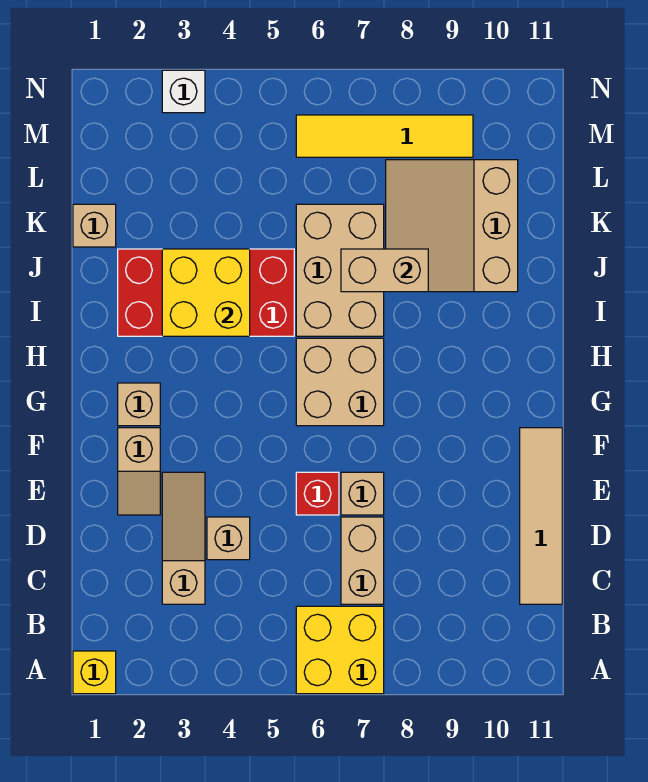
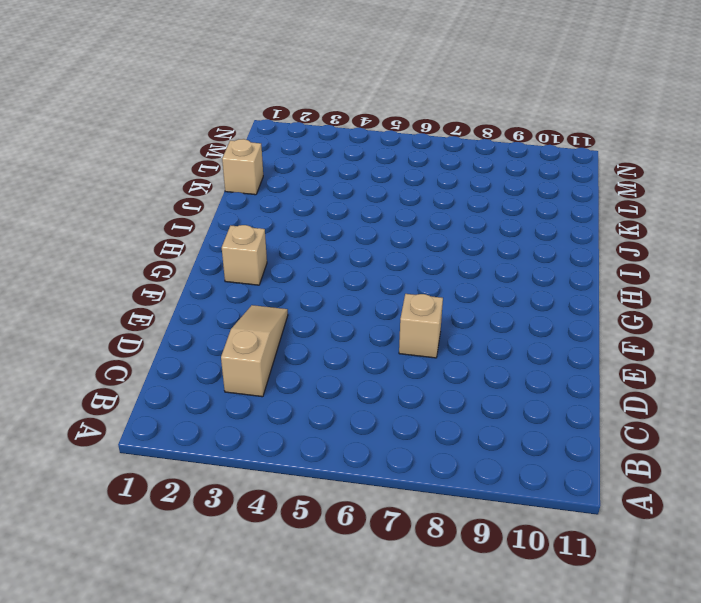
none -> yellow brick A1 level 1
none -> yellow brick A6:B7 level 1
none -> tan brick C7:D7 level 1

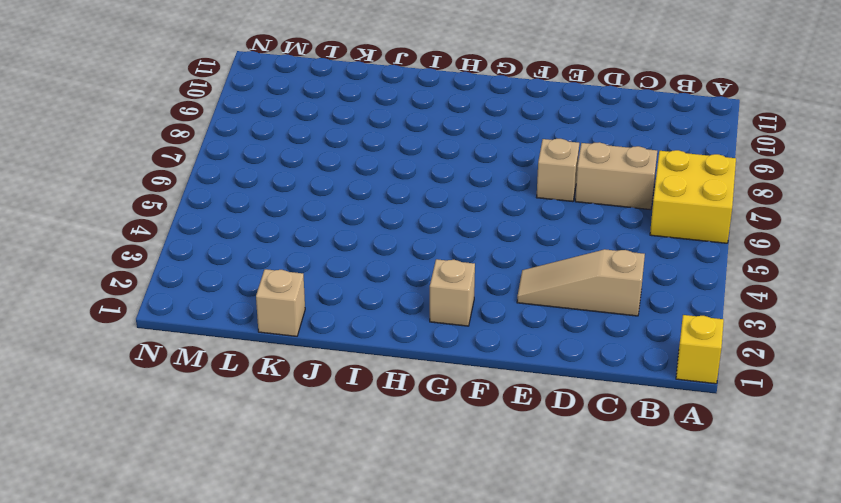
none -> tan tile C11:F11 level 1
none -> tan brick D4 level 1
none -> tan slope E2:F2 level 1 top F

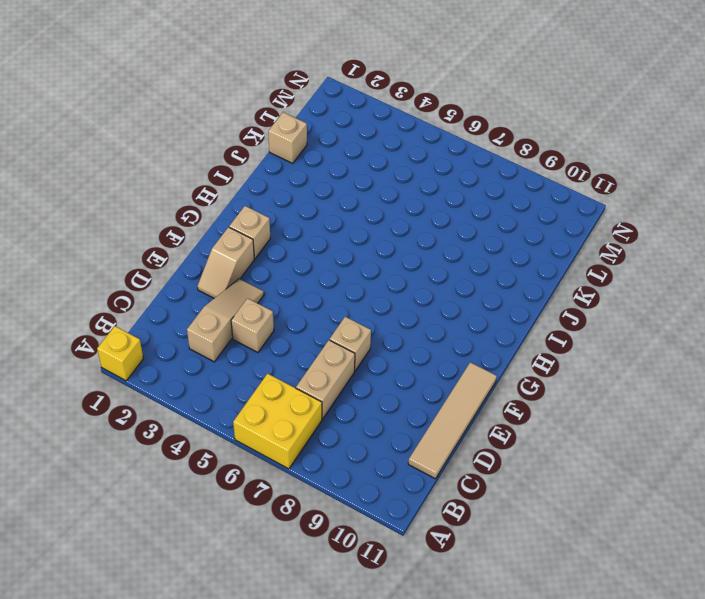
none -> red brick E6 level 1
none -> tan brick G6:H7 level 1
none -> red brick I2:J5 level 1

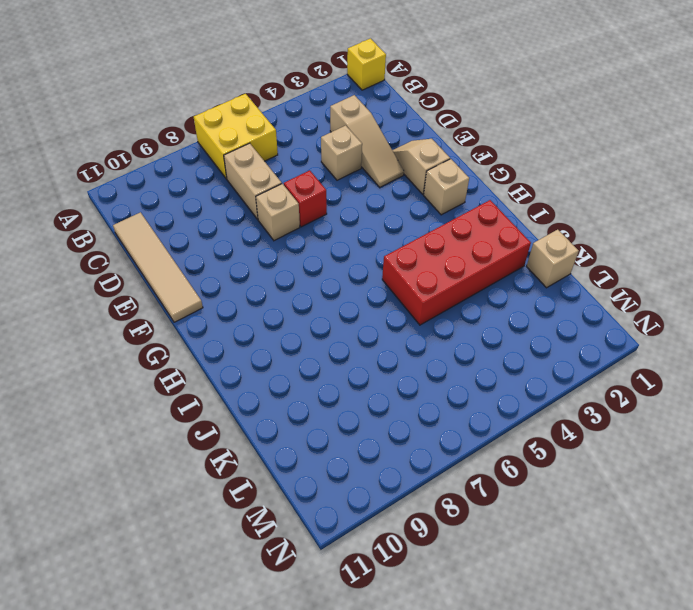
none -> tan brick G6:H7 level 1
none -> tan brick I6:K7 level 1
none -> tan slope J8:L10 level 1 top 10

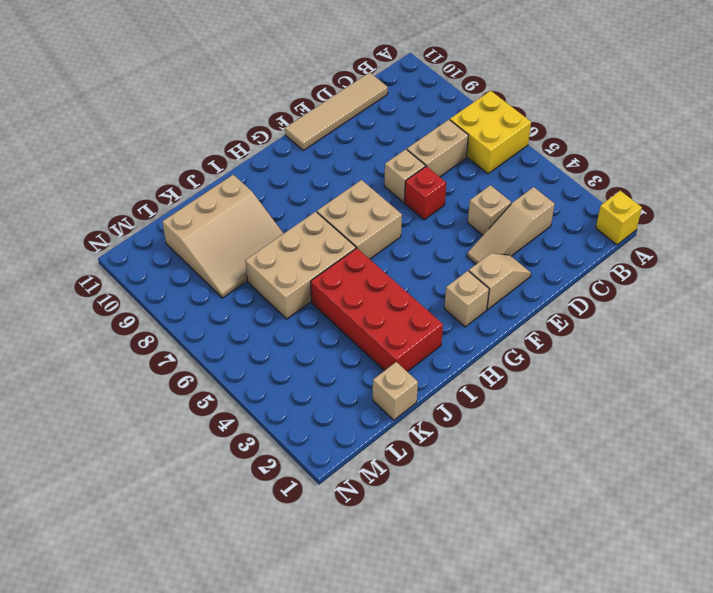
none -> yellow tile M6:M9 level 1
none -> white brick N3 level 1
none -> yellow brick I3:J4 level 2

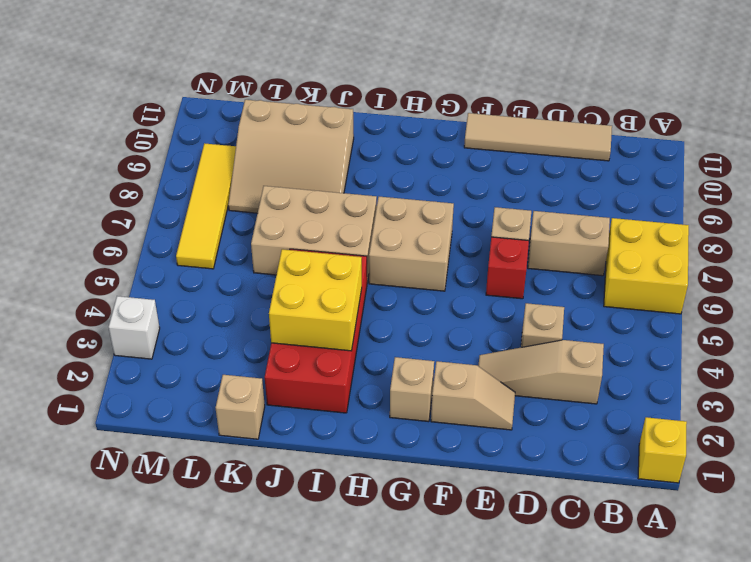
none -> tan brick J7:J8 level 2

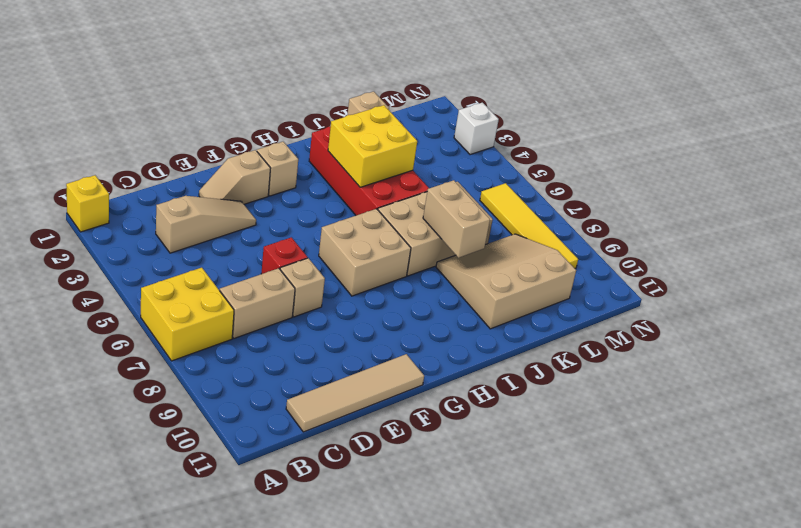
none -> tan brick D4 level 1

